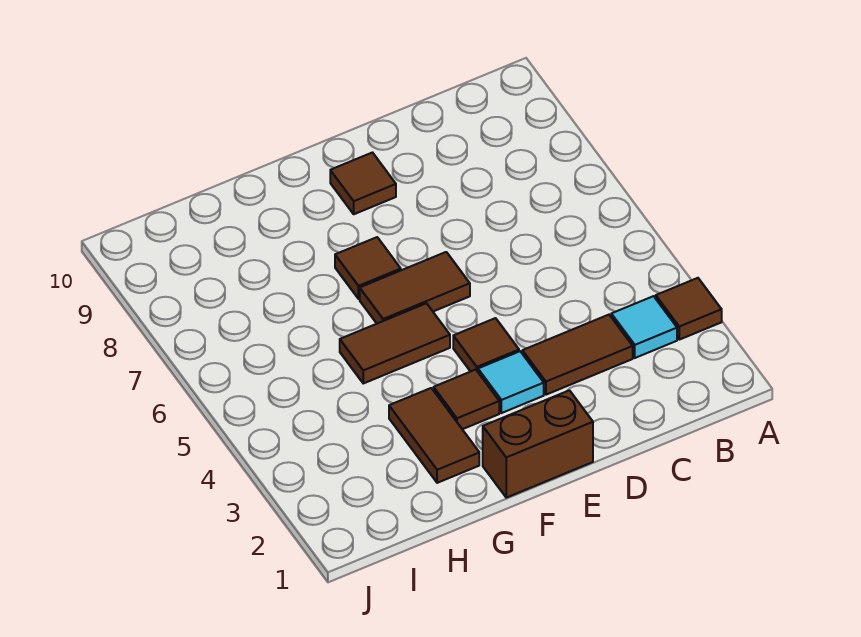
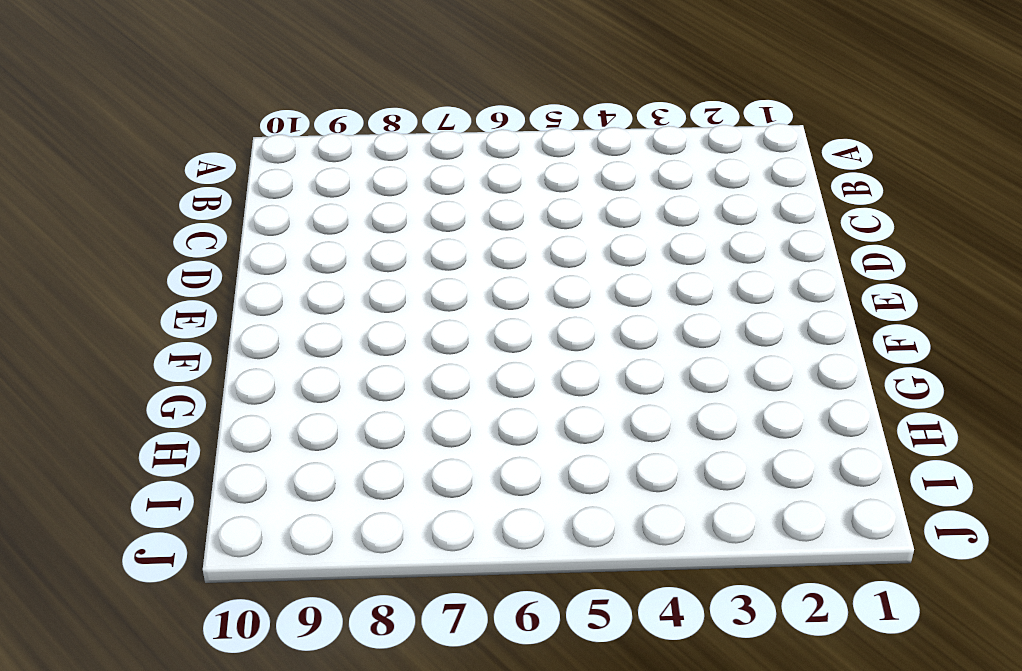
none -> brown tile A3 level 1
none -> cyan tile B3 level 1
none -> brown tile C3:D3 level 1

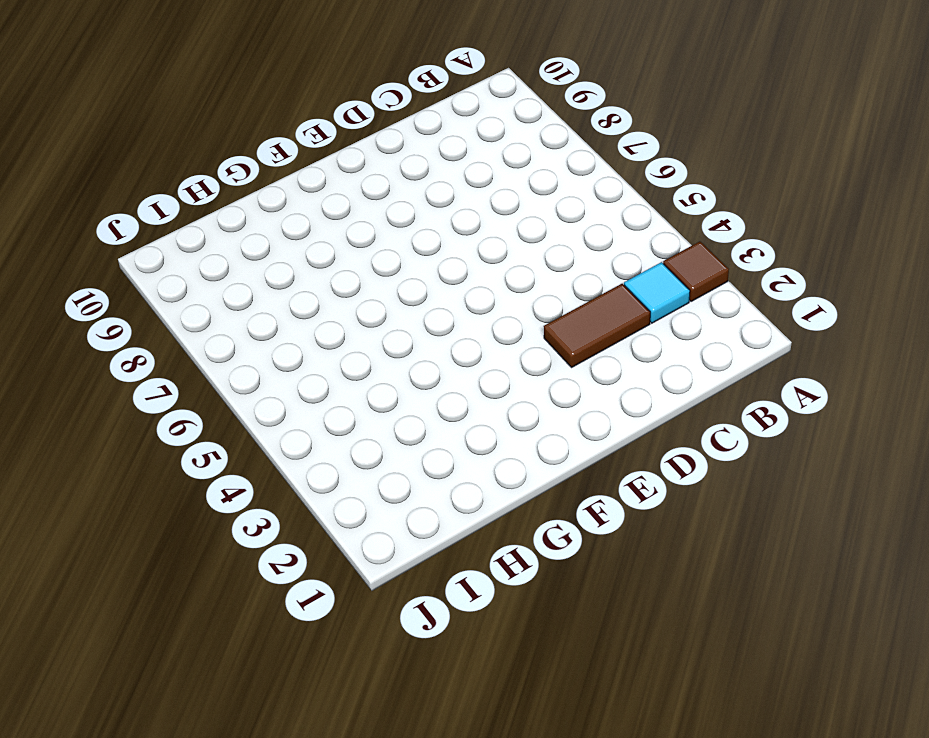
none -> brown brick E1:F1 level 1
none -> cyan tile E3 level 1
none -> brown tile E4 level 1

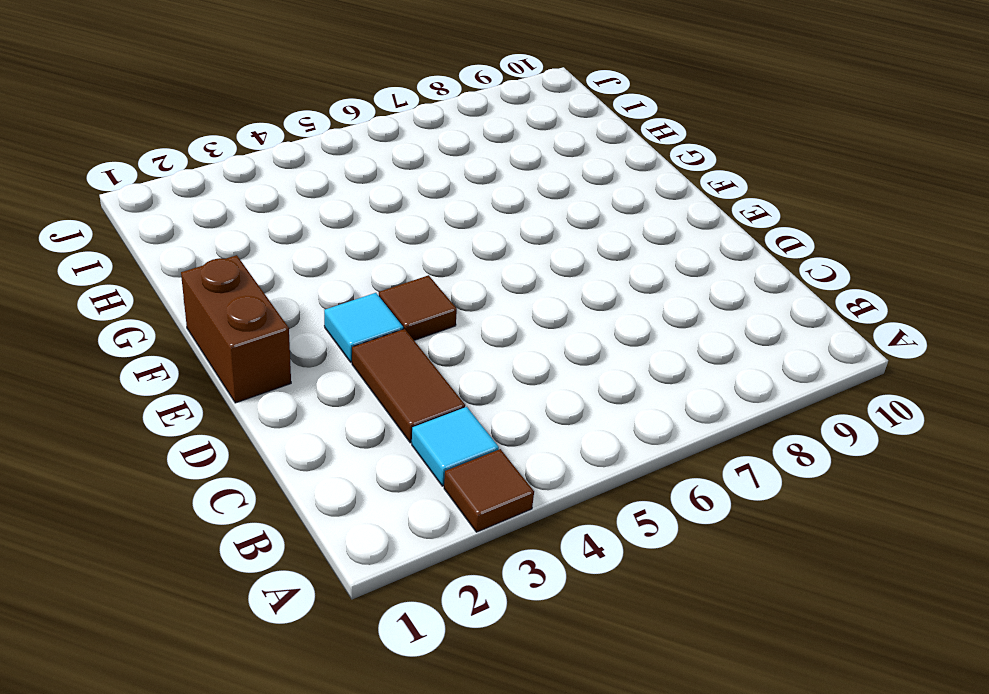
none -> brown tile E6:F6 level 1
none -> brown tile E9 level 1
none -> brown tile F3 level 1

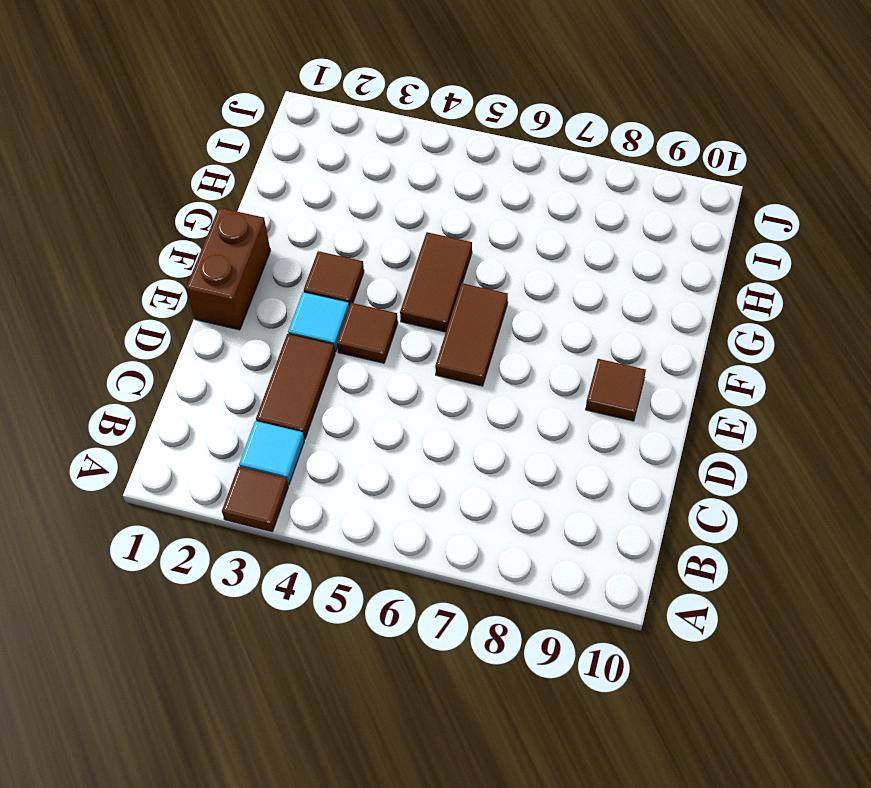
none -> brown tile F7 level 1
none -> brown tile G2:G3 level 1

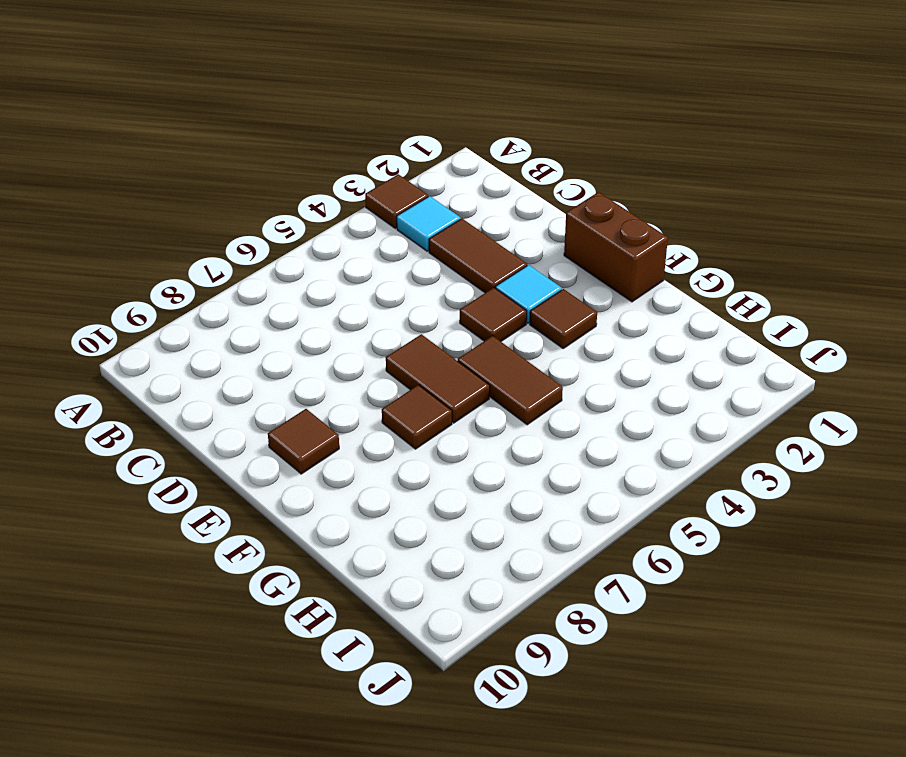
none -> brown tile G2:G3 level 1

